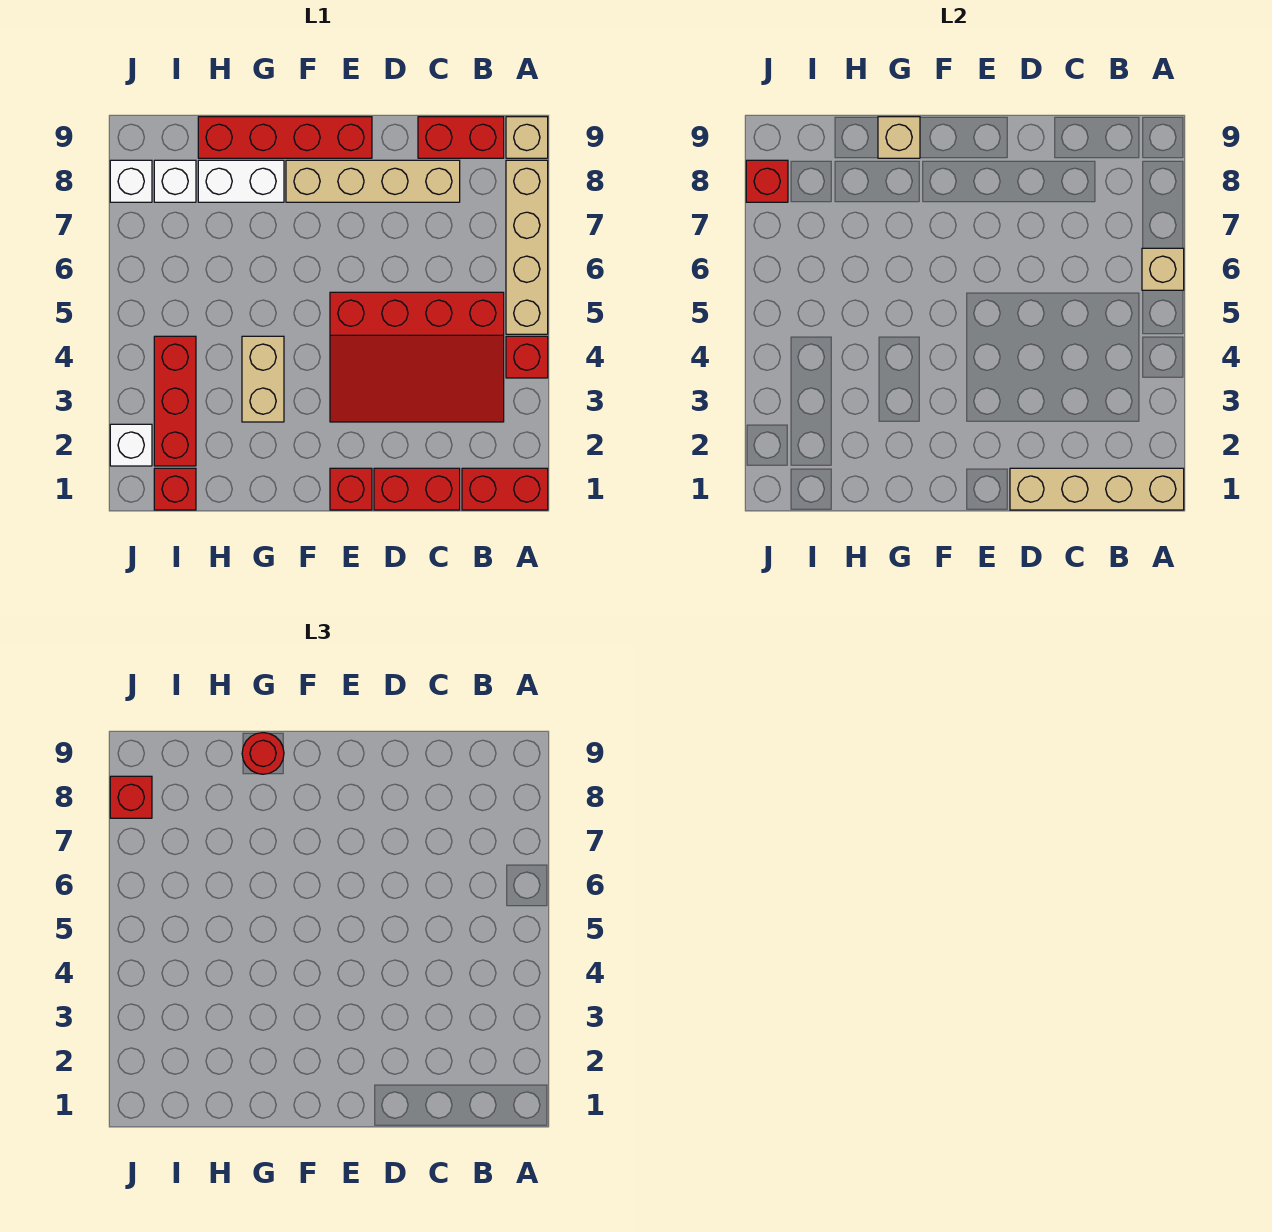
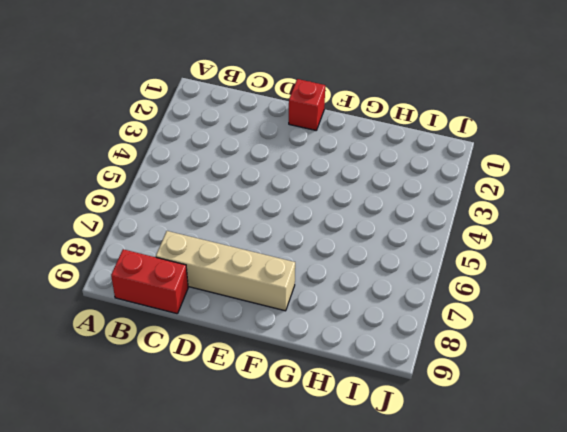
none -> red brick A1:B1 level 1
none -> red brick A4 level 1
none -> tan brick A5:A8 level 1

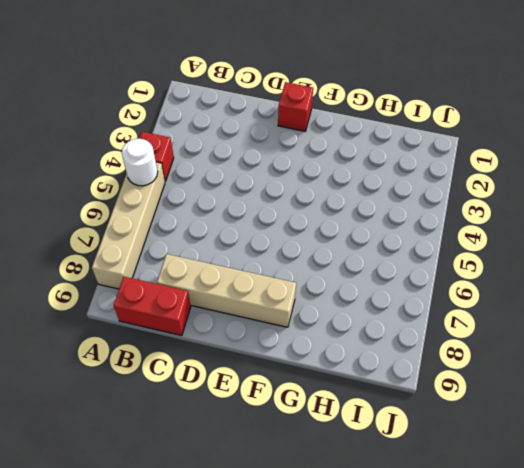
white round brick A5 level 2 -> none
none -> red brick A1:B1 level 1
none -> tan brick A9 level 1
none -> red slope B3:E5 level 1 top 5

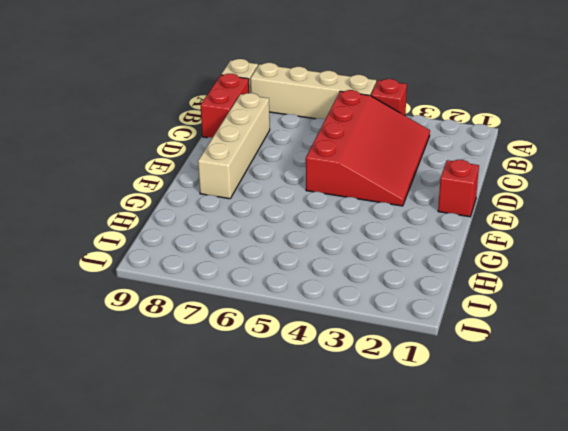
none -> red brick A1:B1 level 1
none -> red brick C1:D1 level 1
none -> red brick E9:H9 level 1

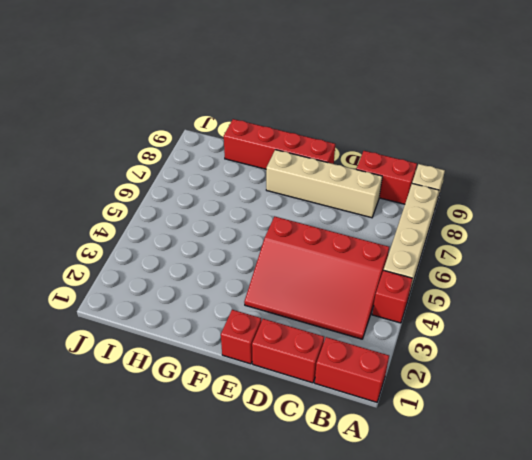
none -> tan brick G3:G4 level 1
none -> white brick G8:H8 level 1
none -> red brick I1 level 1

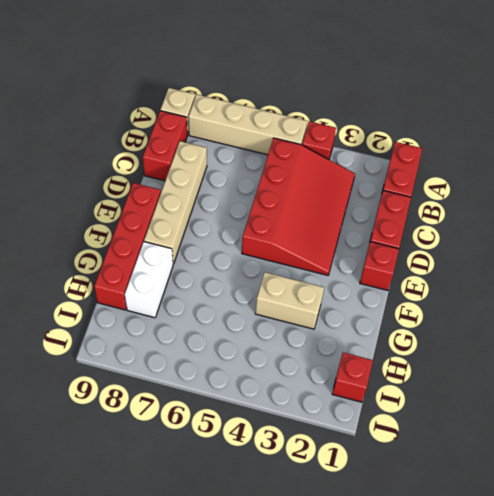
none -> red brick I2:I4 level 1
none -> white brick I8 level 1
none -> white brick J2 level 1

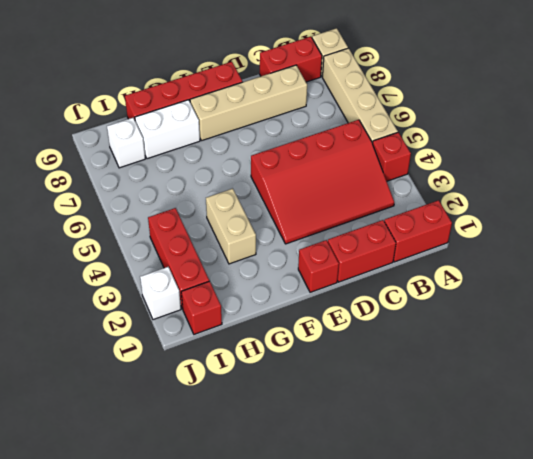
none -> white brick J8 level 1
none -> tan brick A1:D1 level 2
none -> tan brick A6 level 2

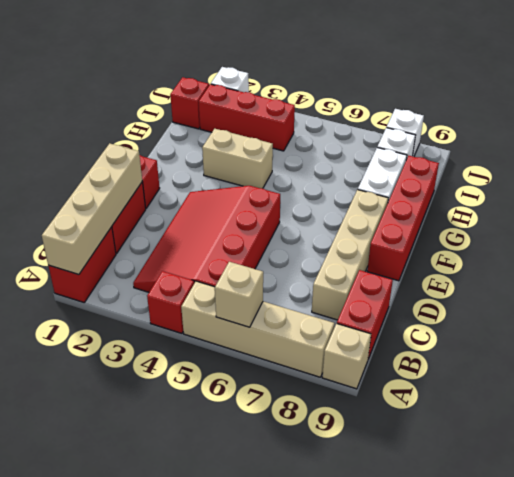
none -> tan brick G9 level 2
none -> red brick J8 level 2
none -> red round brick G9 level 3

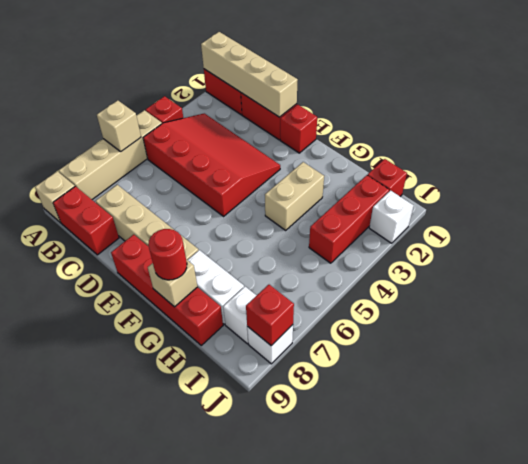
none -> red brick J8 level 3

